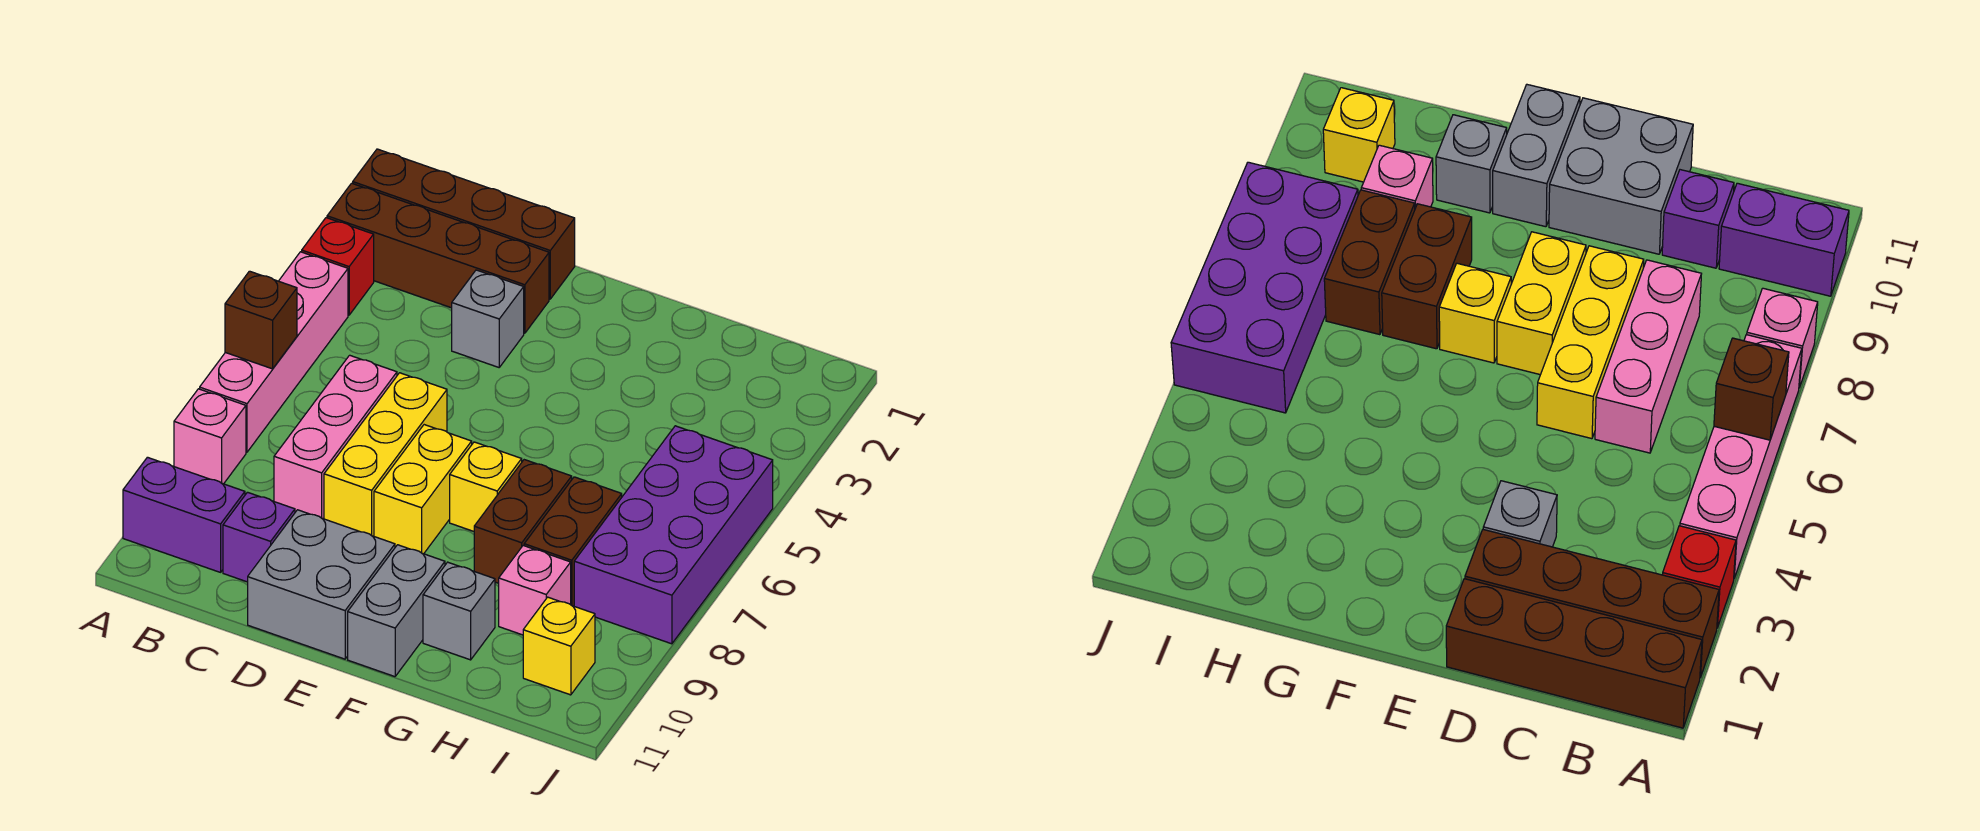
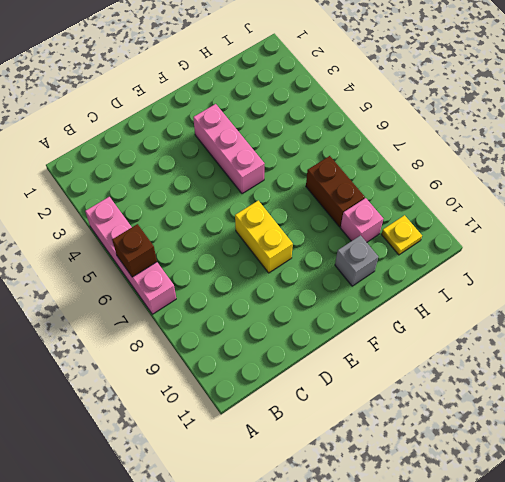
pink brick F3:F5 level 1 -> pink brick C6:C8 level 1
yellow plate I10 level 1 -> yellow brick I10 level 1
none -> brown brick A1:D1 level 1
none -> brown brick A2:D2 level 1
none -> red brick A3 level 1

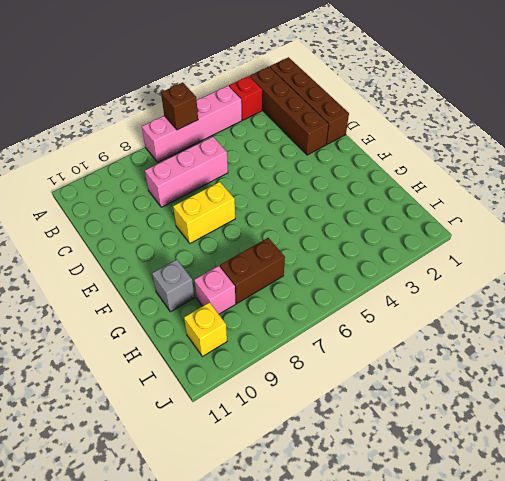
none -> pink brick A8 level 1
none -> purple brick A10:B10 level 1
none -> purple brick C10 level 1

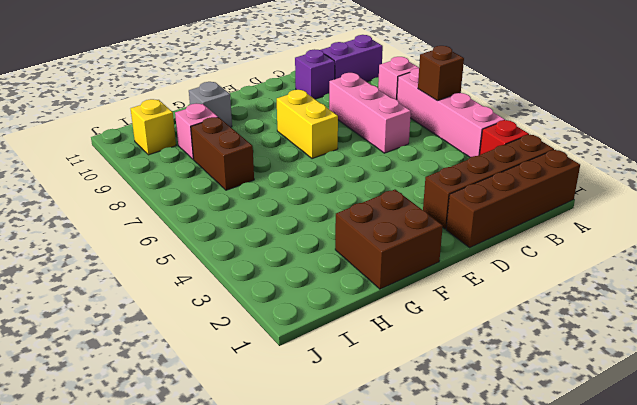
brown brick F1:G2 level 1 -> none
none -> grey brick D3 level 1
none -> yellow brick D6:D8 level 1
none -> grey brick D10:E11 level 1

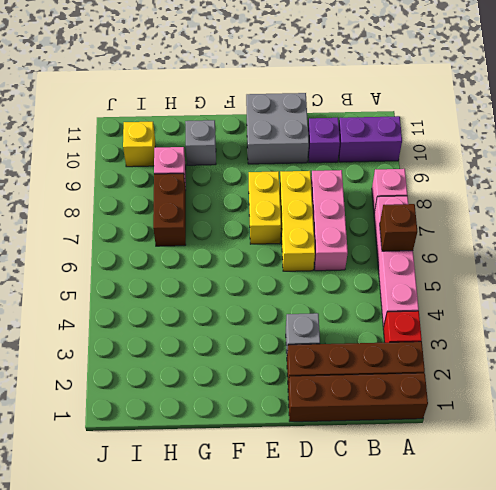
none -> yellow brick F7 level 1
none -> grey brick F10:F11 level 1
none -> brown brick G7:G8 level 1

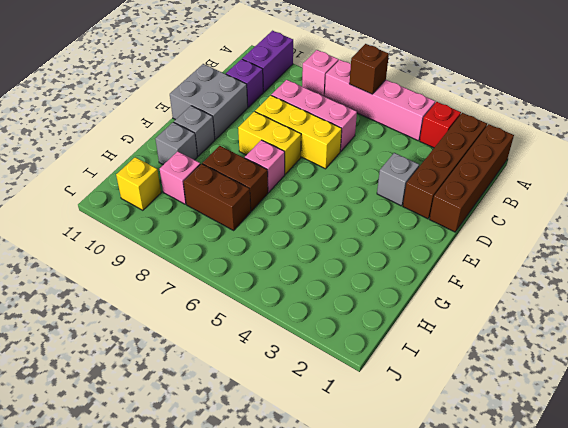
pink brick F7 level 1 -> yellow brick F7 level 1
grey brick F10 level 1 -> grey brick F10:F11 level 1
none -> purple brick I5:J8 level 1

